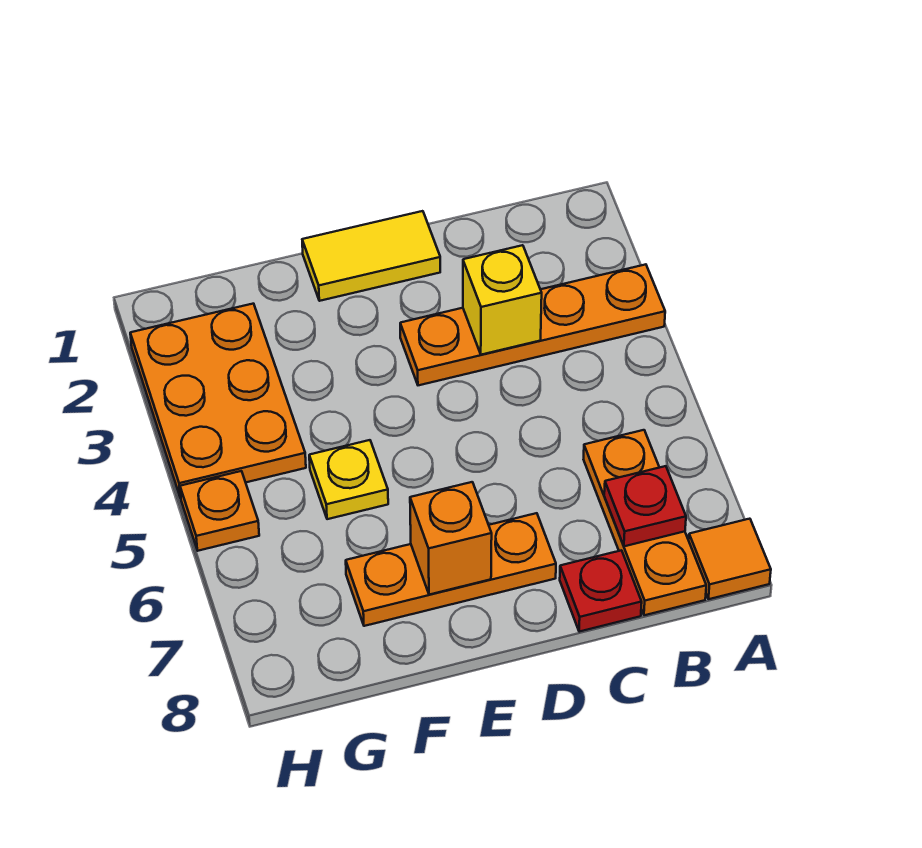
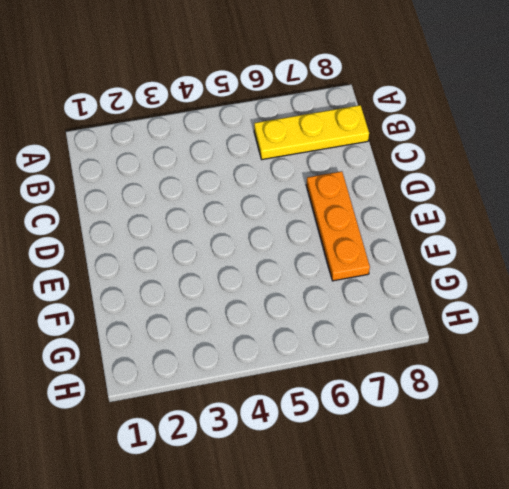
yellow plate B6:B8 level 1 -> orange plate B6:B8 level 1
none -> orange plate A3:D3 level 1
none -> orange tile A8 level 1
none -> red plate C8 level 1

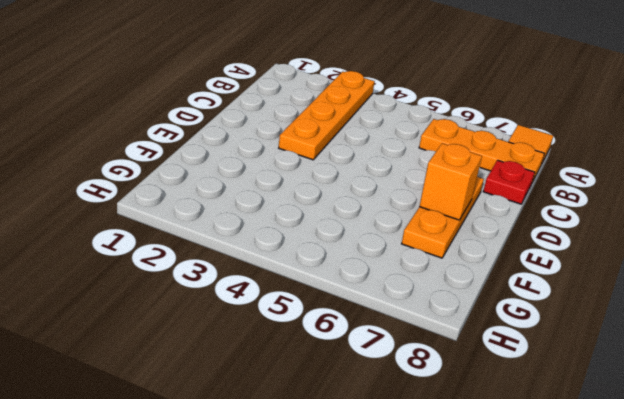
none -> yellow tile D1:E1 level 1
none -> yellow plate F5 level 1
none -> orange plate G2:H4 level 1

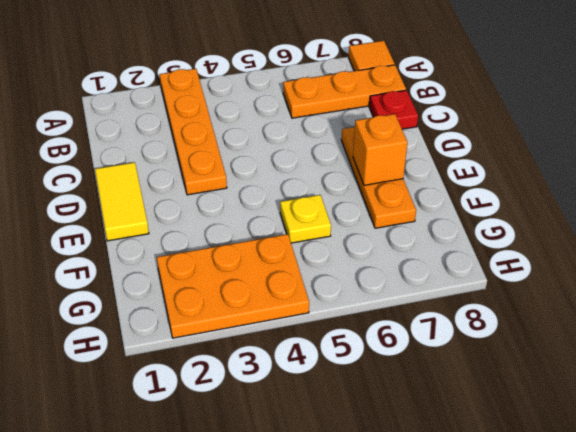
none -> orange plate H5 level 1
none -> red plate B7 level 2
none -> yellow brick C3 level 2

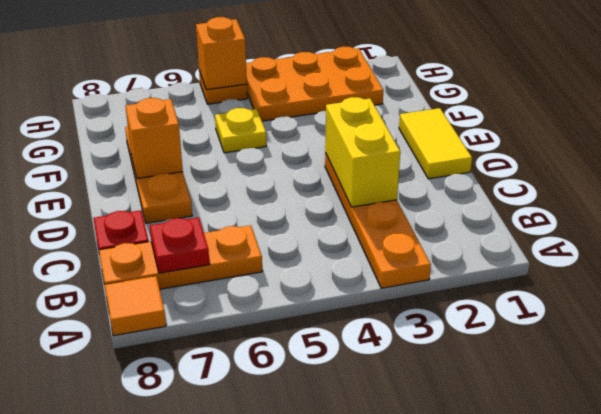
yellow brick C3:D3 level 2 -> yellow brick C3 level 2
orange brick H5 level 2 -> none

